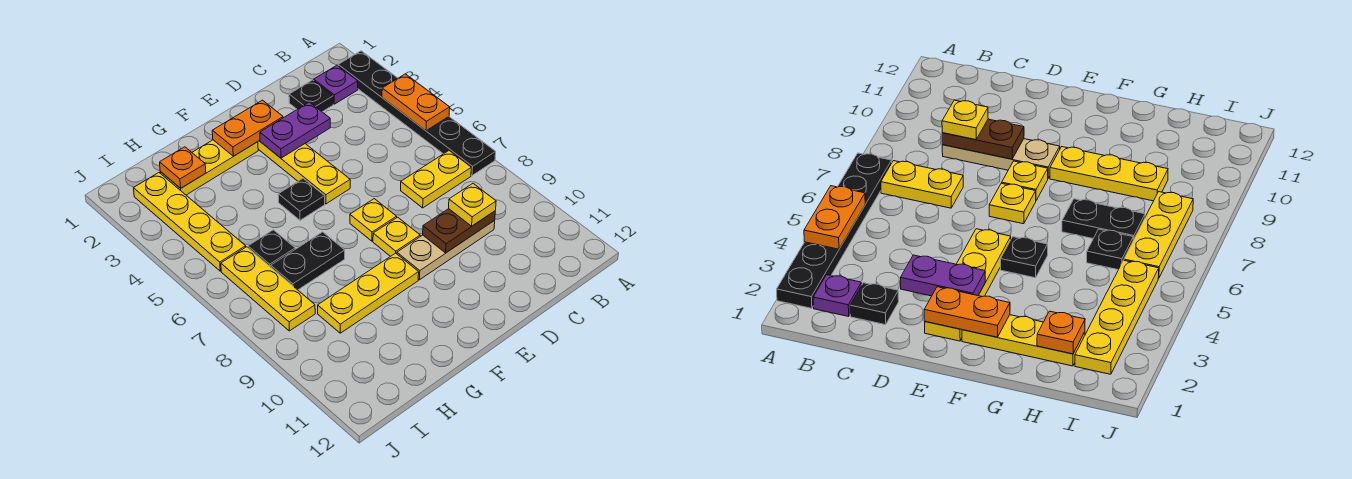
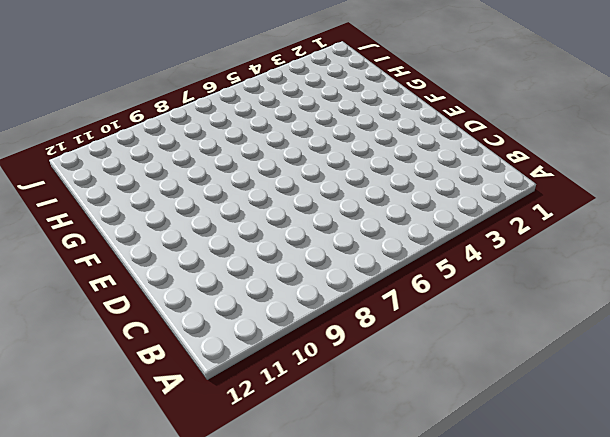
none -> black plate A2:A7 level 1
none -> purple plate B2 level 1
none -> yellow plate B7:C7 level 1

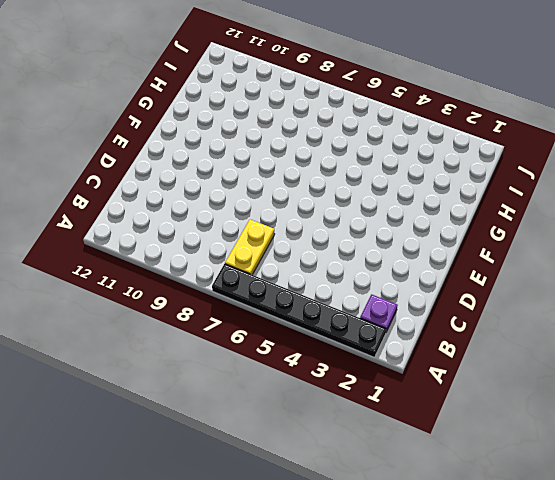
none -> black plate C2 level 1
none -> tan plate C9:E9 level 1
none -> yellow plate E2:E5 level 1

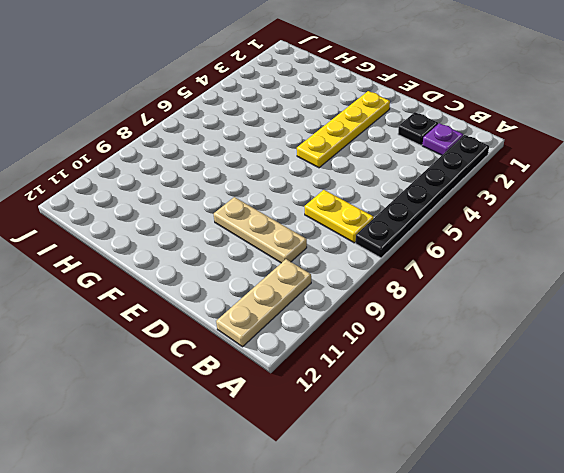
tan plate B10:B12 level 1 -> none
none -> yellow plate E7 level 1
none -> yellow plate E8 level 1
none -> yellow plate F2:H2 level 1

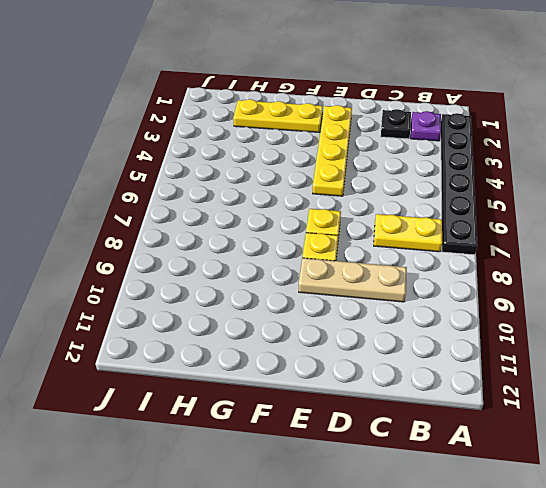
none -> black plate F5 level 1
none -> yellow plate F9:H9 level 1
none -> black plate G7:H7 level 1

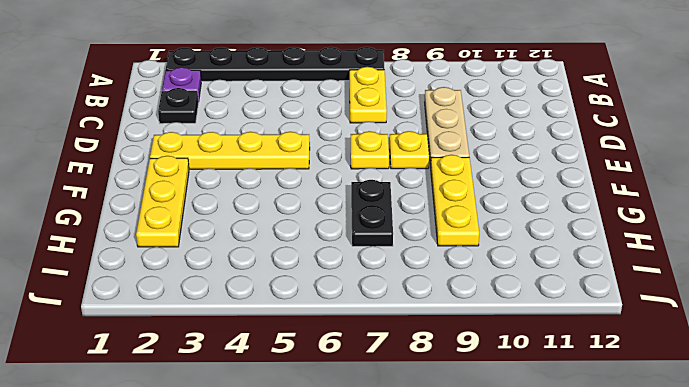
none -> black plate F5 level 1
none -> black plate H6 level 1
none -> yellow plate I2:I5 level 1

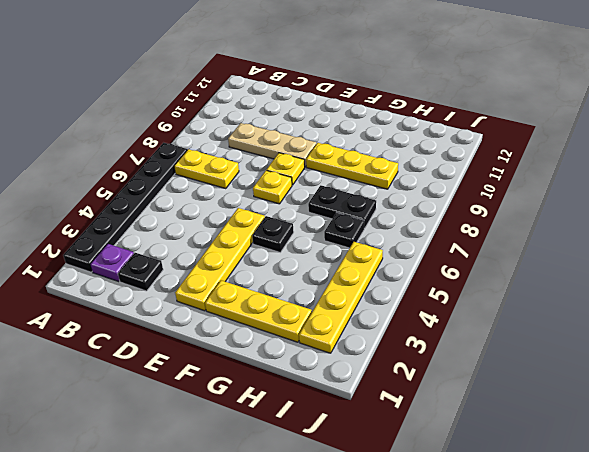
none -> yellow plate I6:I8 level 1
none -> orange plate A4:A5 level 2
none -> brown plate C9:D9 level 2

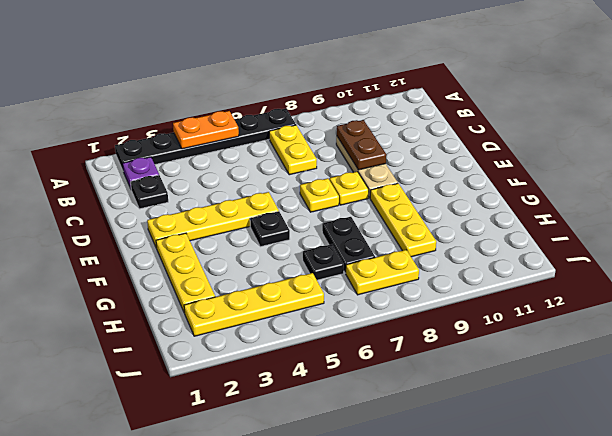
yellow plate I7:I8 level 1 -> yellow plate I6:I8 level 1
none -> purple plate D3:E3 level 2
none -> orange plate E2:F2 level 2
none -> orange plate H2 level 2

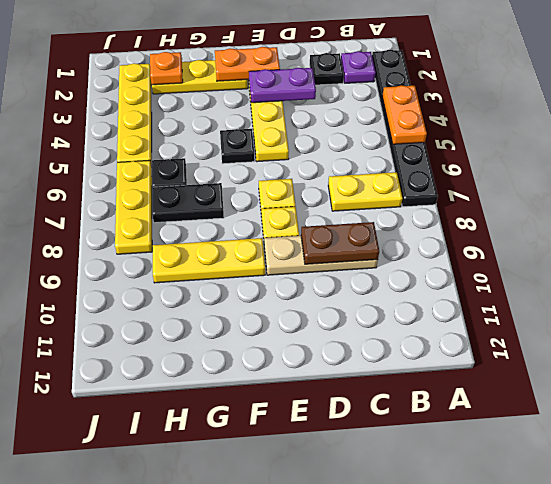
none -> yellow plate C9 level 3

